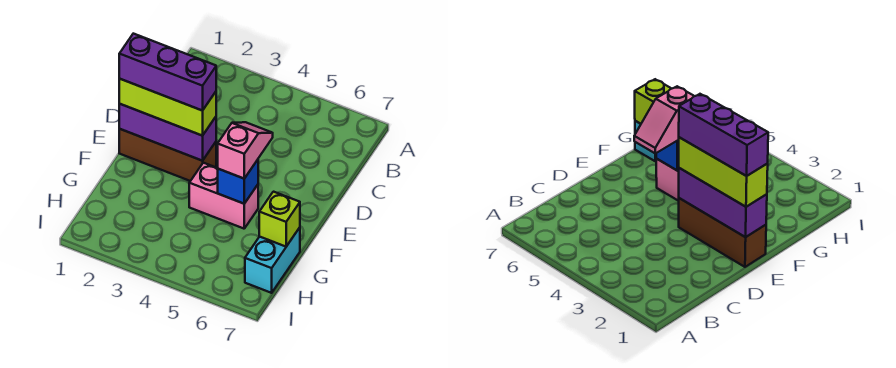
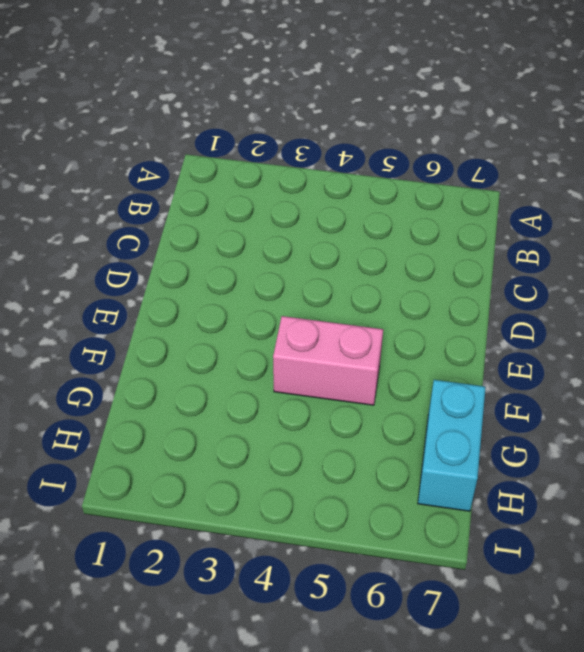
none -> brown brick E1:E3 level 1
none -> purple brick E1:E3 level 2

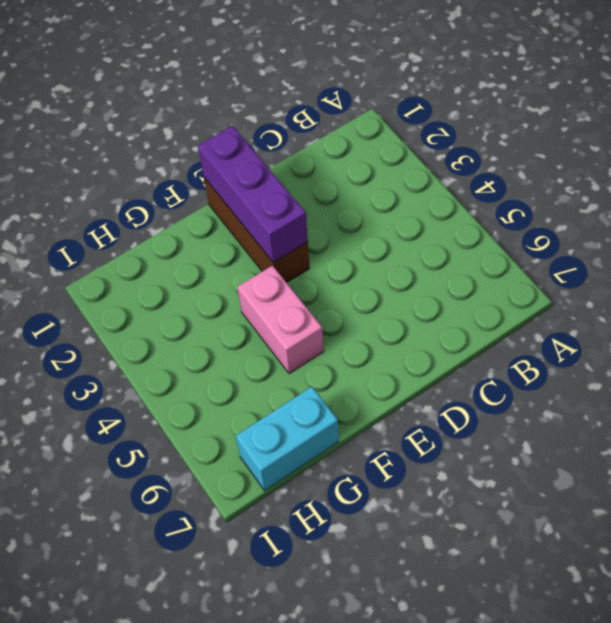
none -> blue brick F5 level 2
none -> lime brick G7 level 2

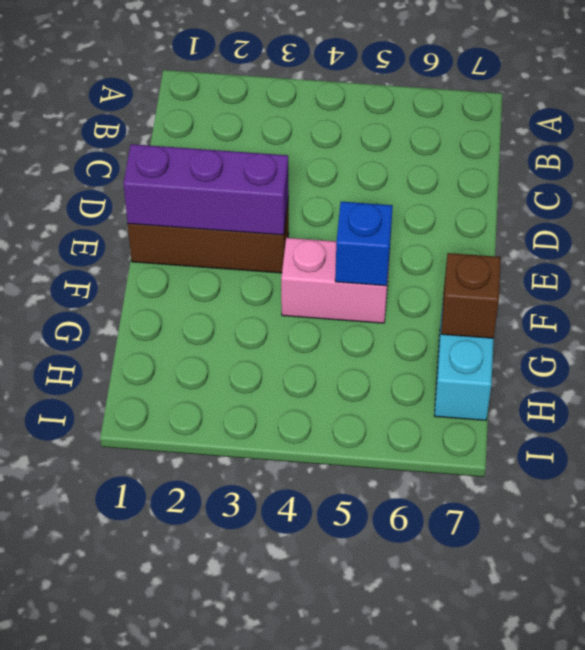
brown brick G7 level 2 -> lime brick G7 level 2
none -> lime brick E1:E3 level 3
none -> pink slope E5:F5 level 3 top F

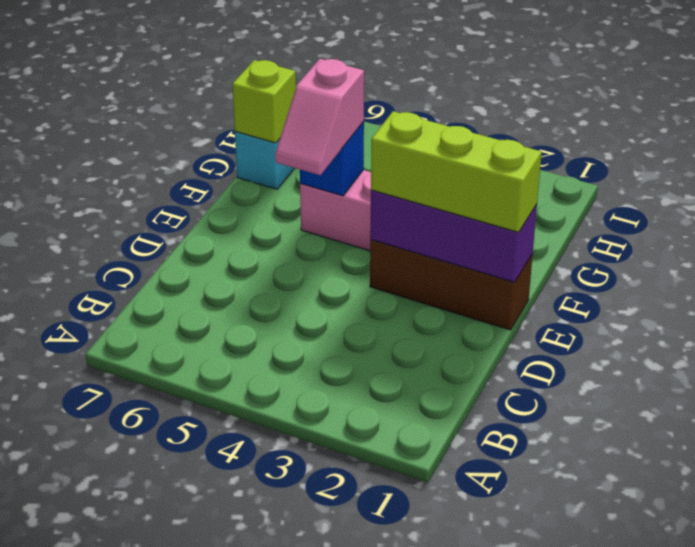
none -> purple brick E1:E3 level 4

